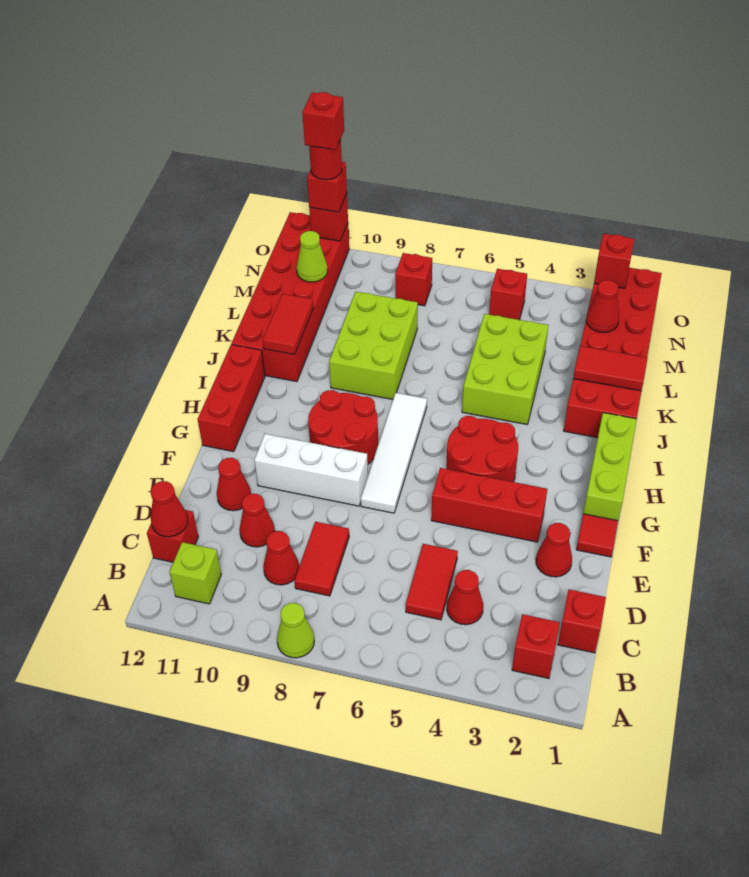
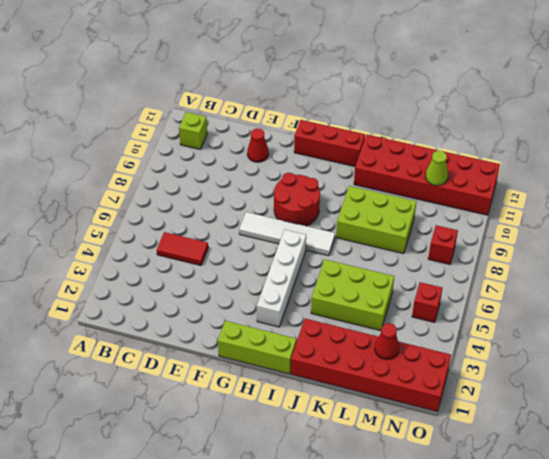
white brick H3:H6 level 1 -> red round brick G4:H5 level 1
none -> lime cone A8 level 1
none -> red brick B2 level 1
none -> red brick C1 level 1
none -> red cone C4 level 1

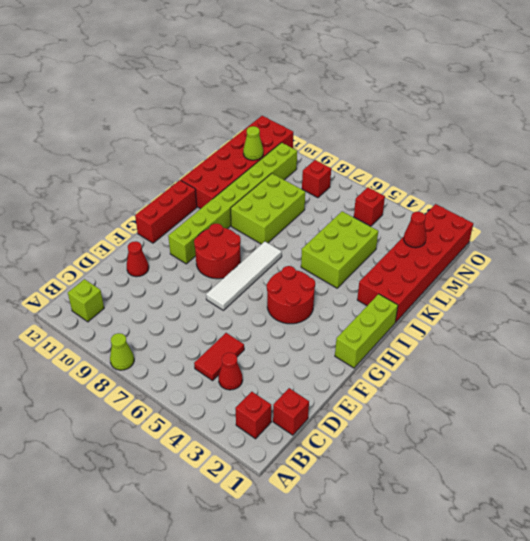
lime brick G10:N10 level 1 -> none
none -> red tile C8:D8 level 1
none -> red cone C9 level 1
none -> red brick C12 level 1
none -> red cone D10 level 1

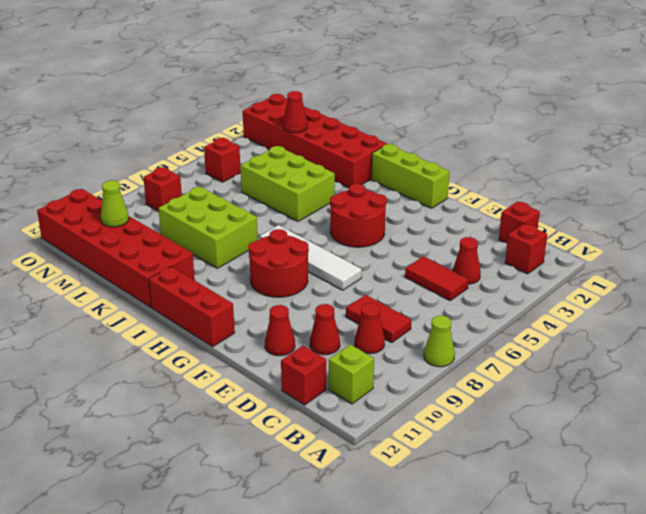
none -> red cone E2 level 1
none -> red tile F1 level 1
none -> red brick F3:F5 level 1
none -> white brick F8:F10 level 1

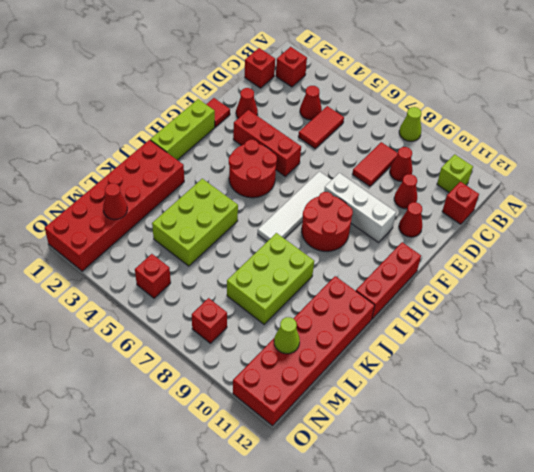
none -> red cone C12 level 2
none -> red tile J11:K11 level 2
none -> red tile K1:K2 level 2
none -> red brick O2 level 2

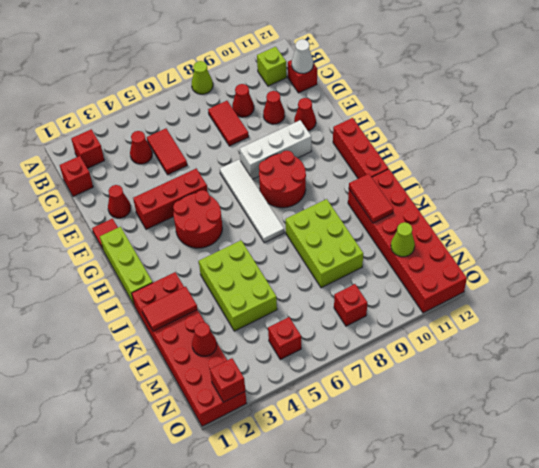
white cone C12 level 2 -> red cone C12 level 2
none -> red brick O11 level 2
none -> red brick O11 level 3
none -> red round brick O11 level 4
none -> red brick O11 level 5

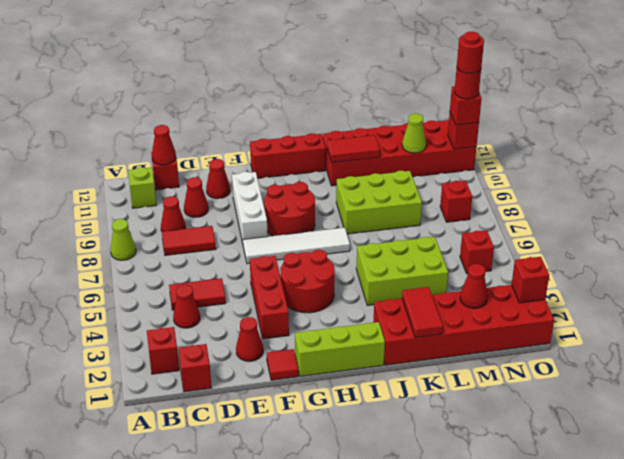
red round brick O11 level 5 -> red brick O11 level 5

